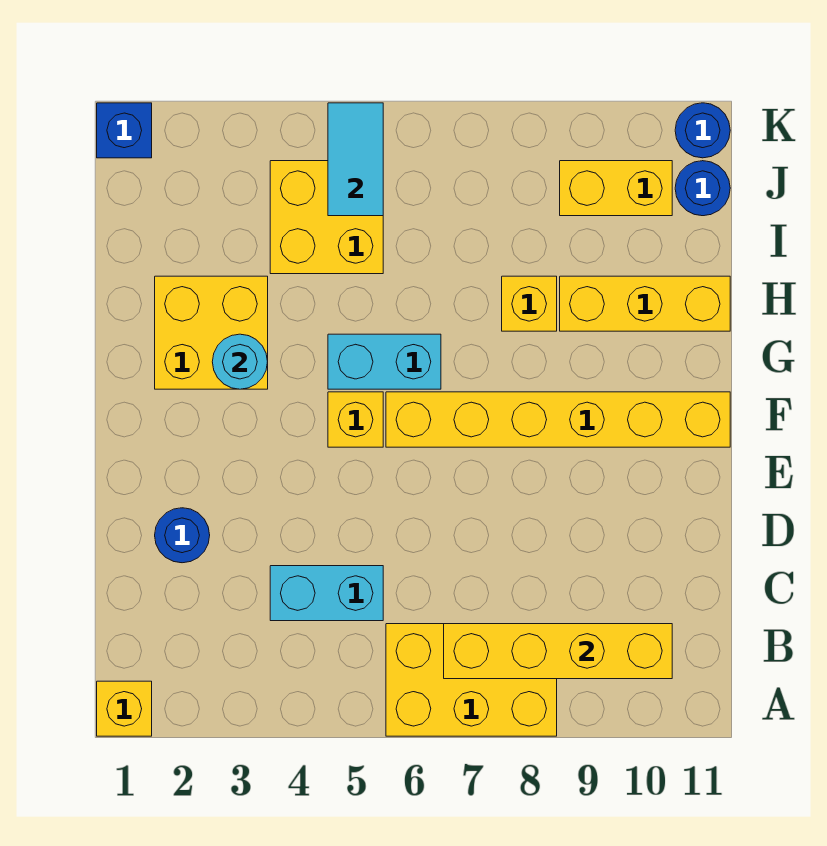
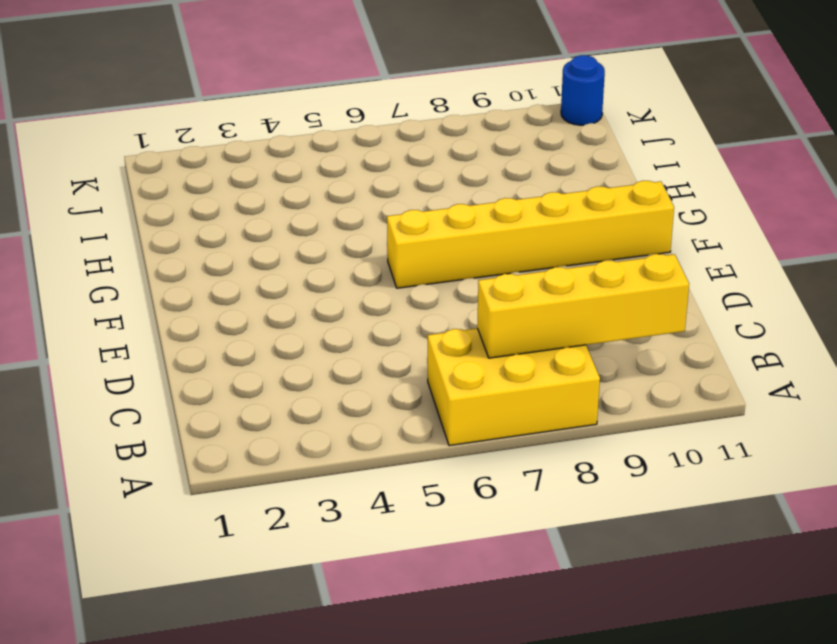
none -> yellow brick A1 level 1
none -> cyan brick C4:C5 level 1
none -> blue round brick D2 level 1

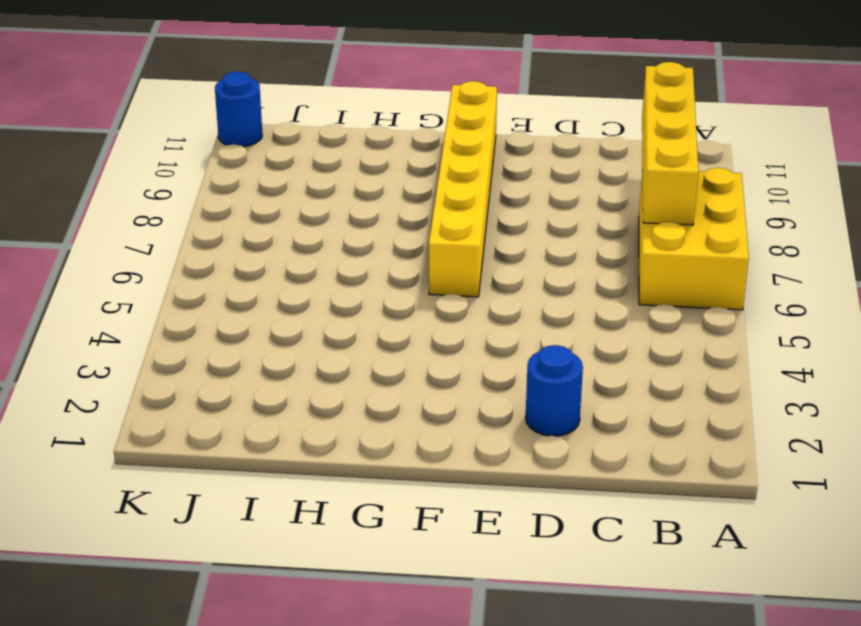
none -> yellow brick A1 level 1
none -> cyan brick C4:C5 level 1
none -> yellow brick F5 level 1

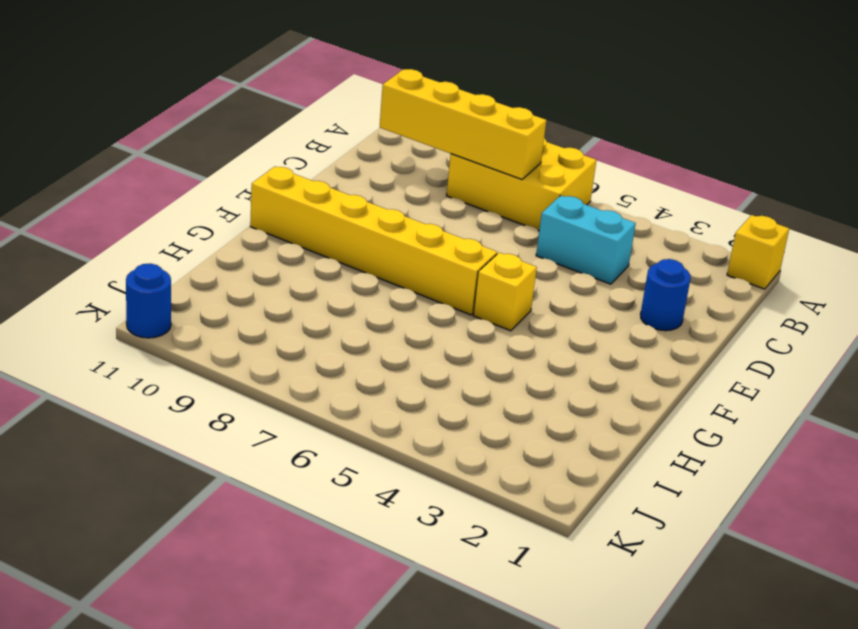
none -> yellow brick G2:H3 level 1
none -> cyan brick G5:G6 level 1
none -> yellow brick H8 level 1

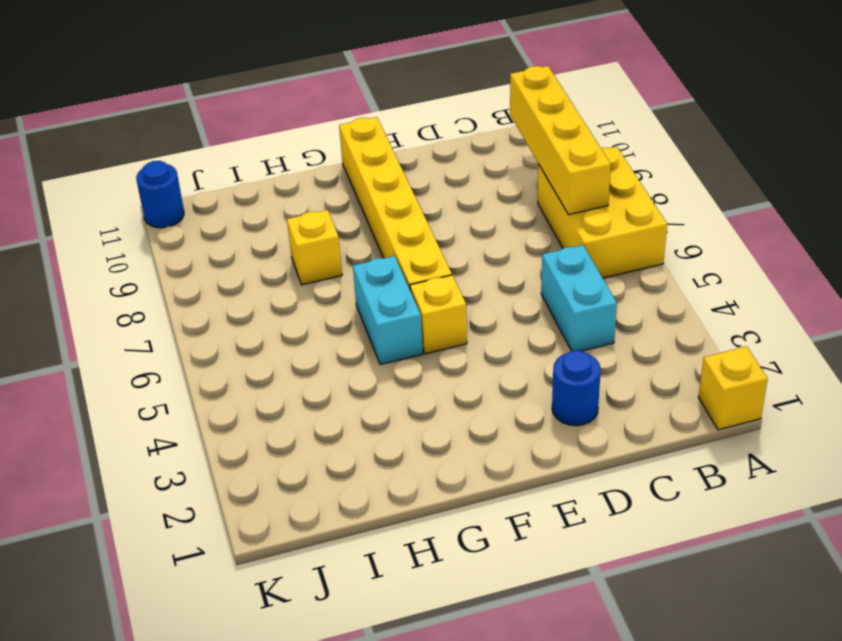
none -> yellow brick G2:H3 level 1
none -> yellow brick H9:H11 level 1
none -> yellow brick I4:J5 level 1

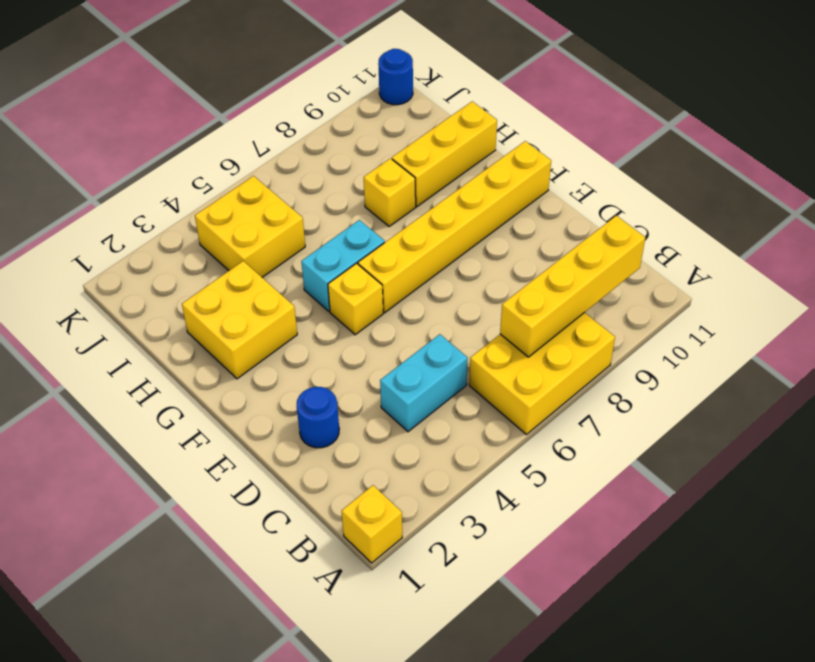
none -> yellow brick J9:J10 level 1
none -> blue round brick J11 level 1
none -> blue brick K1 level 1

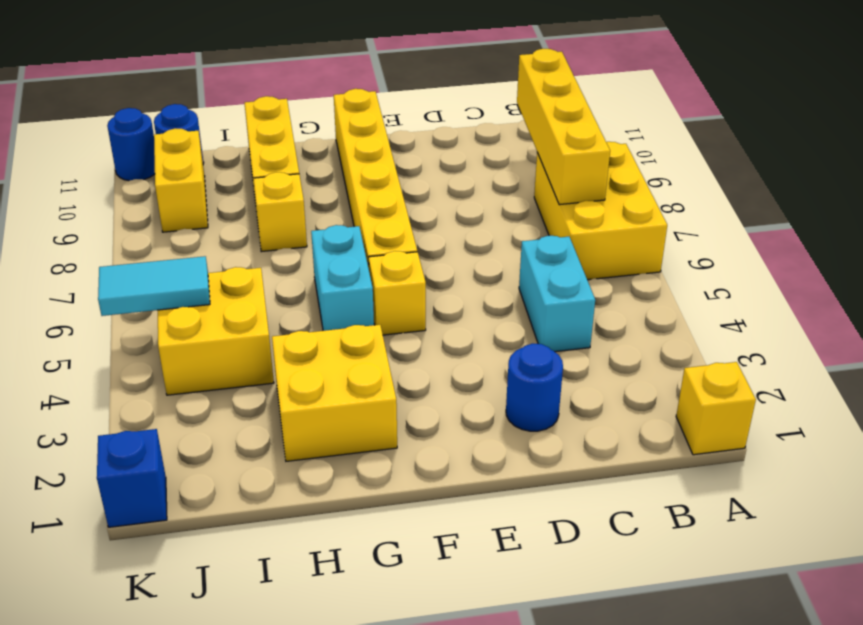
none -> cyan round brick G3 level 2

